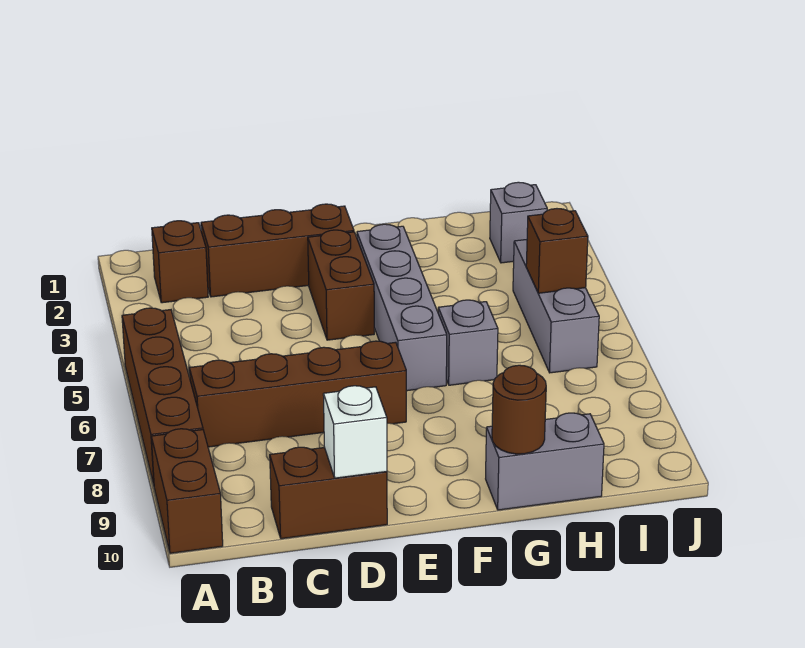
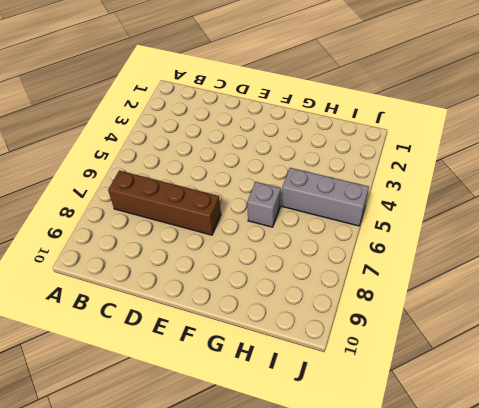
grey brick H5:J5 level 1 -> grey brick I4:I6 level 1
none -> brown brick A5:A8 level 1
none -> brown brick A9:A10 level 1
none -> brown brick B2 level 1

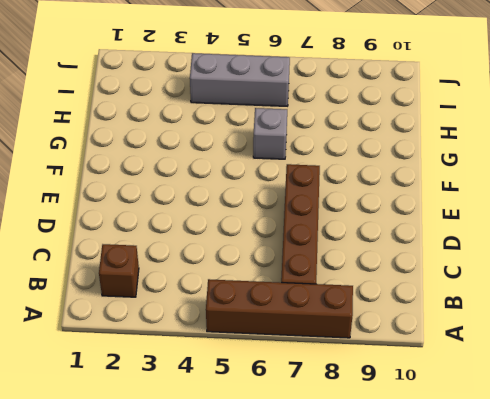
none -> brown brick A9:A10 level 1
none -> brown brick C2:E2 level 1
none -> brown brick C10:D10 level 1

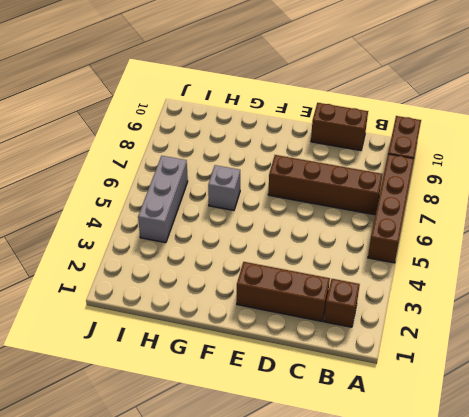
none -> brown brick E3:E4 level 1
none -> grey brick F3:F6 level 1
none -> grey brick G10:H10 level 1

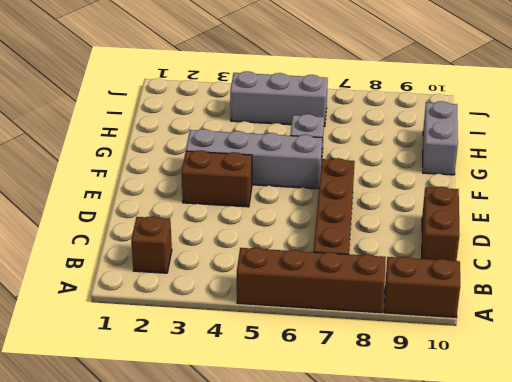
none -> brown brick C2:E2 level 1
none -> grey brick I2 level 1
none -> white brick D10 level 2

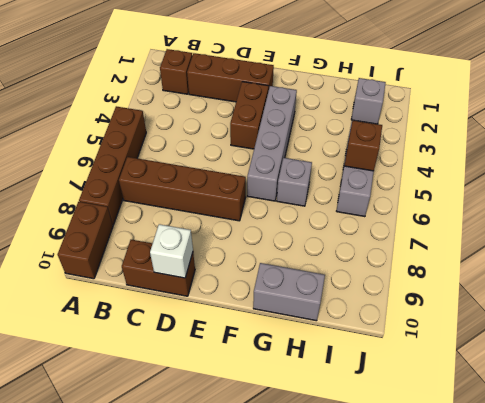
none -> brown round brick G10 level 2

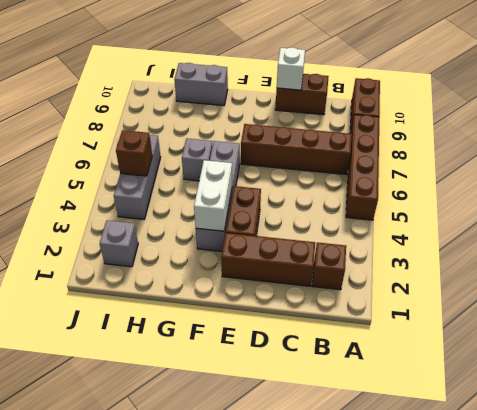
white brick F3:F4 level 2 -> none
none -> brown round brick G10 level 2

